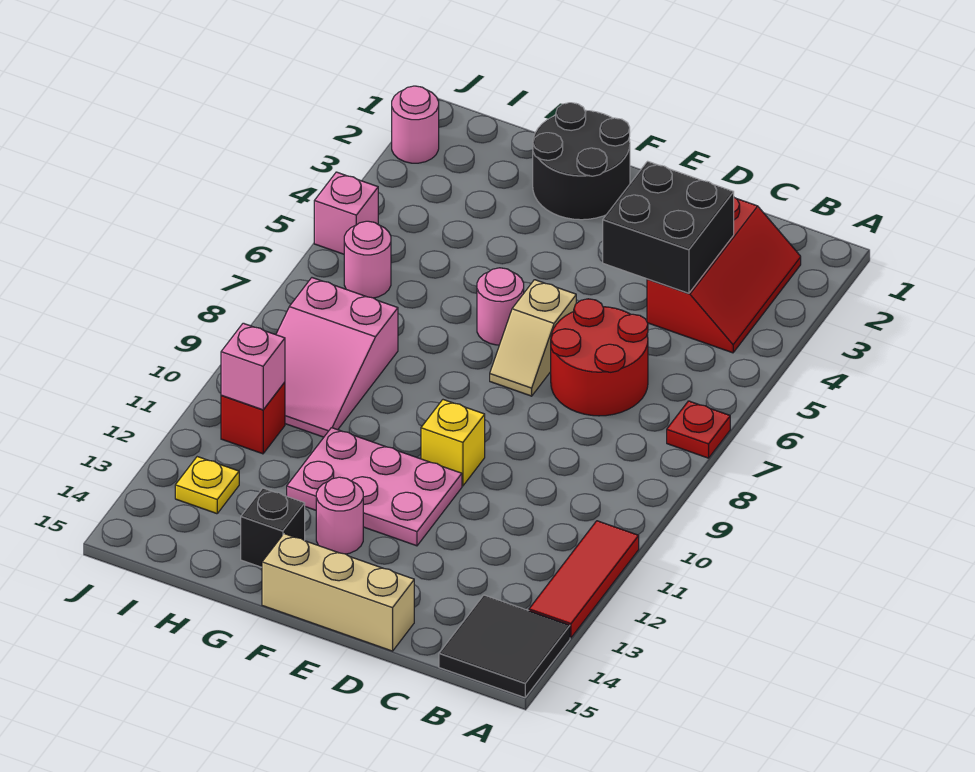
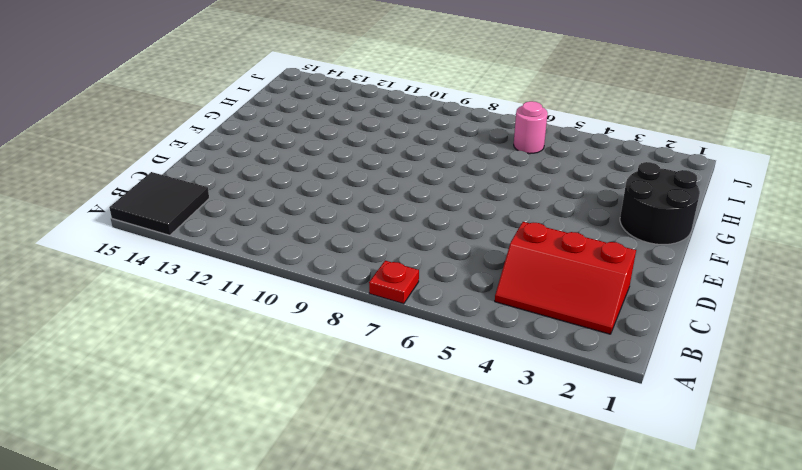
none -> red tile A11:A13 level 1
none -> red round brick C6:D7 level 1
none -> tan brick D15:F15 level 1

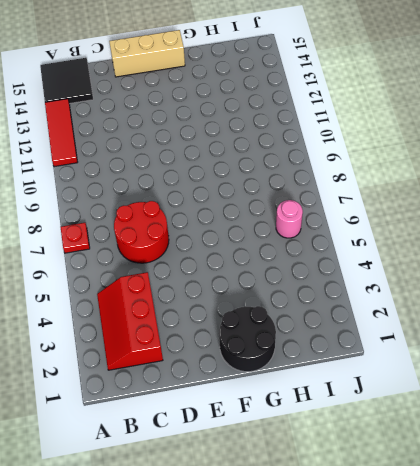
none -> tan slope E6:E7 level 1 top 6
none -> yellow brick E10 level 1
none -> pink plate E11:G12 level 1

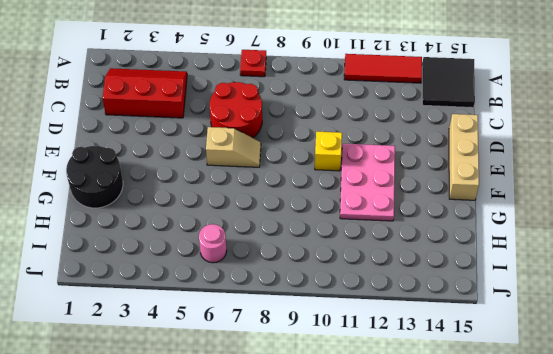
none -> pink round brick F6 level 1
none -> pink round brick F13 level 1
none -> black brick G14 level 1

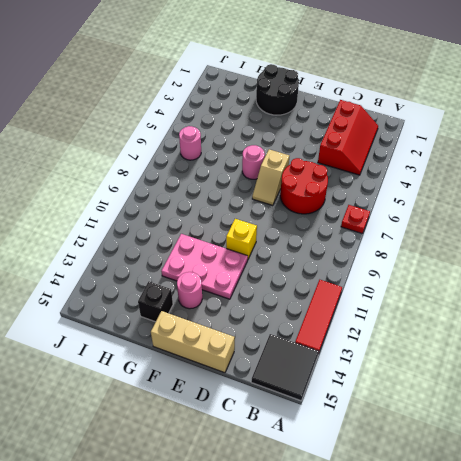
none -> pink slope H8:I10 level 1 top 8
none -> red brick I11 level 1
none -> yellow plate I13 level 1

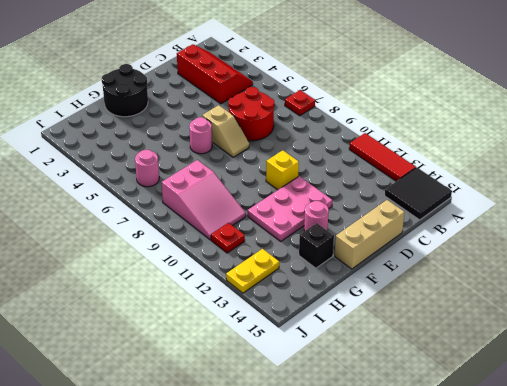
red plate I11 level 1 -> red brick I11 level 1
yellow plate I13:J13 level 1 -> yellow plate I13 level 1
none -> pink round brick J2 level 1
none -> pink brick J5 level 1
none -> black brick C3:D4 level 2

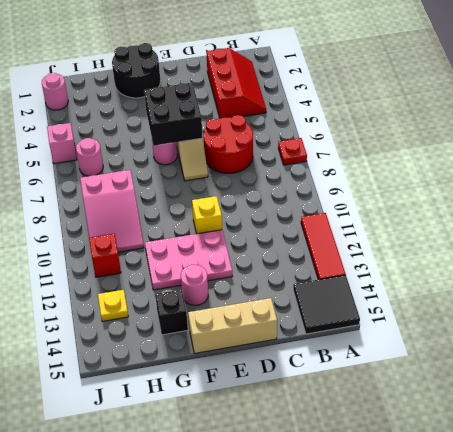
black brick E5:F6 level 2 -> black brick C3:D4 level 2
none -> pink brick I11 level 2

